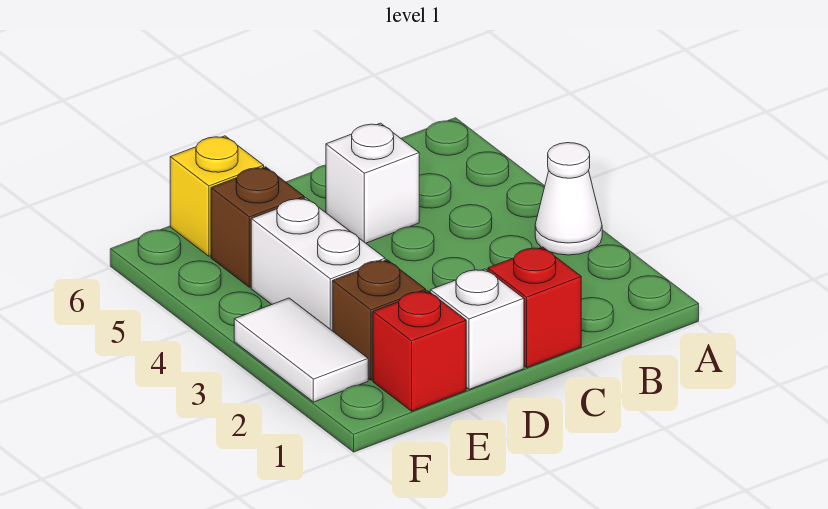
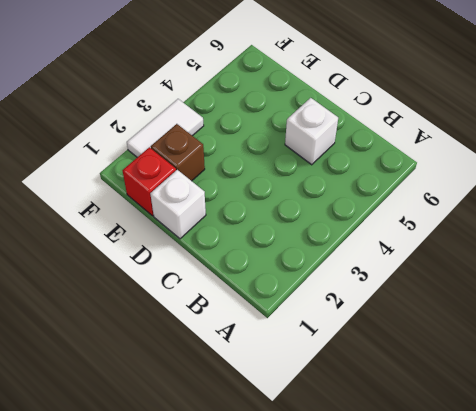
none -> white cone A3 level 1
none -> red brick C1 level 1

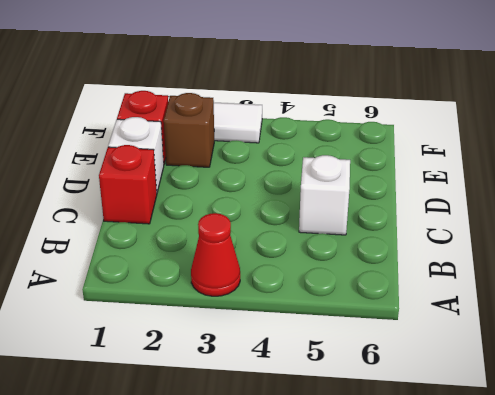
red cone A3 level 1 -> white cone A3 level 1
none -> white brick E3:E4 level 1
none -> brown brick E5 level 1

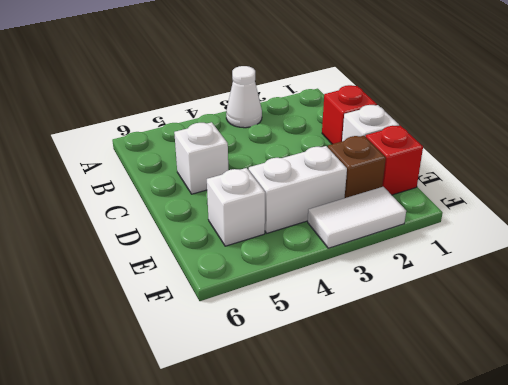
white brick E5 level 1 -> brown brick E5 level 1
none -> yellow brick E6 level 1

